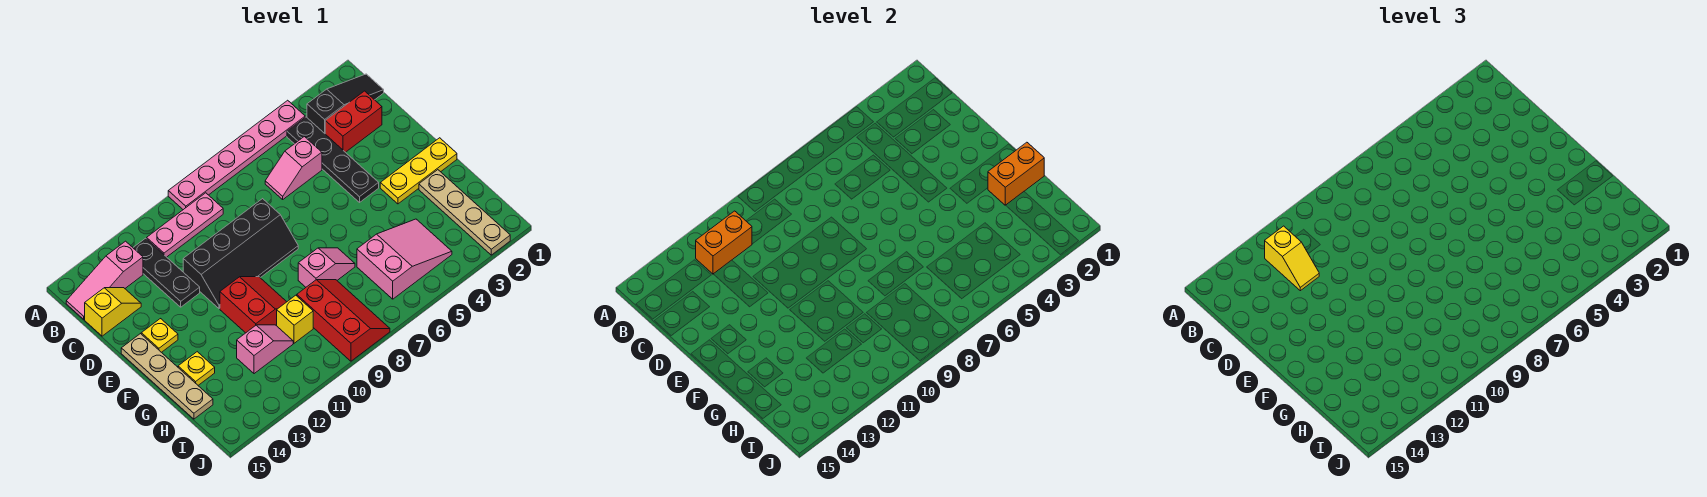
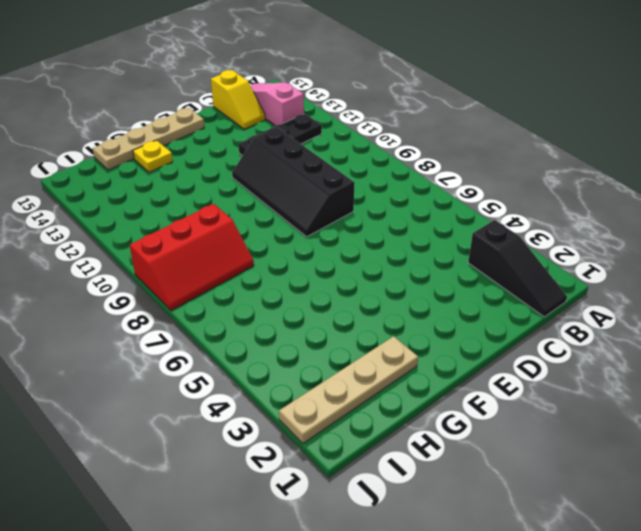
none -> pink plate A4:A9 level 1
none -> black plate B4:E4 level 1
none -> pink plate B9:B11 level 1

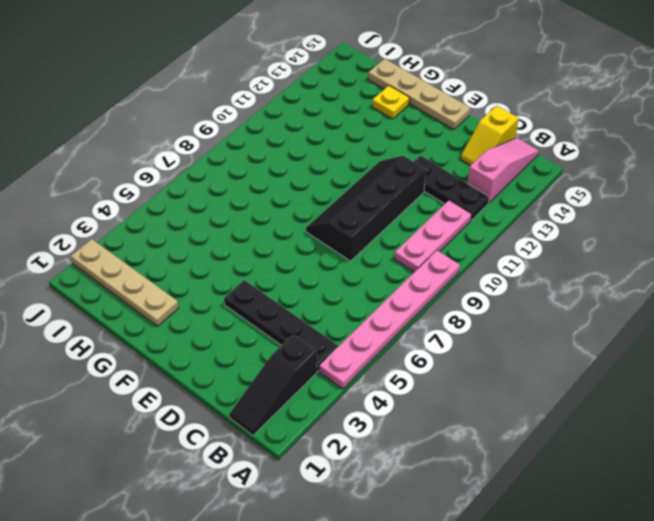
none -> red brick C2:C3 level 1
none -> pink slope C5:C6 level 1 top 5
none -> yellow plate E14 level 1

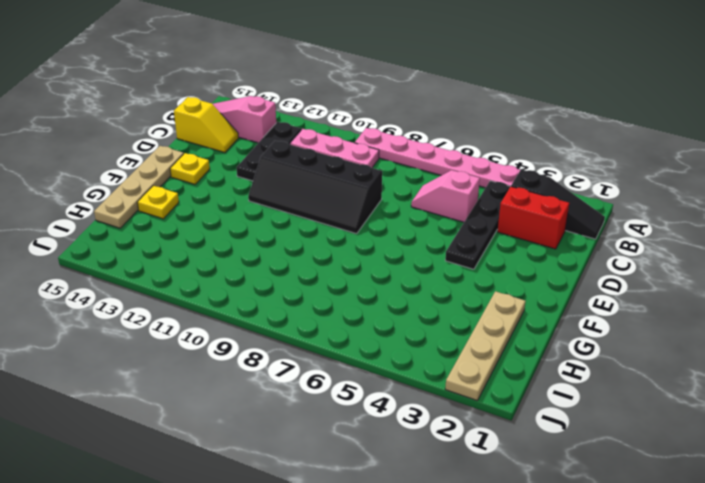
none -> yellow plate F1:F3 level 1
none -> red slope F10:G11 level 1 top 11
none -> pink slope G7:G8 level 1 top 8

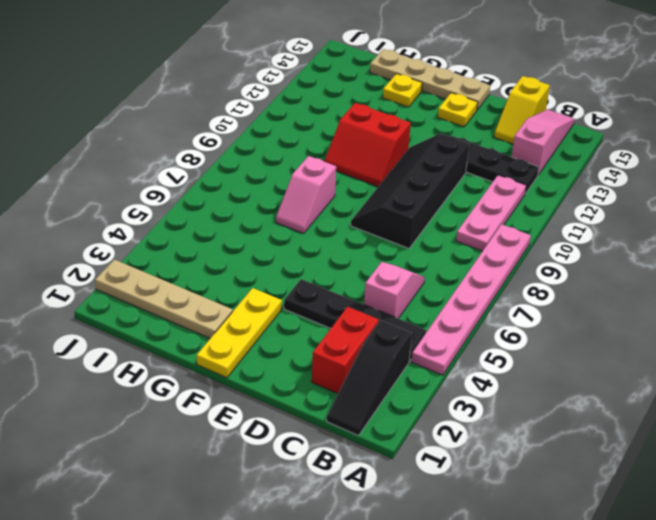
none -> pink slope H4:I6 level 1 top 6
none -> red slope H8:J9 level 1 top 9
none -> yellow brick H10 level 1

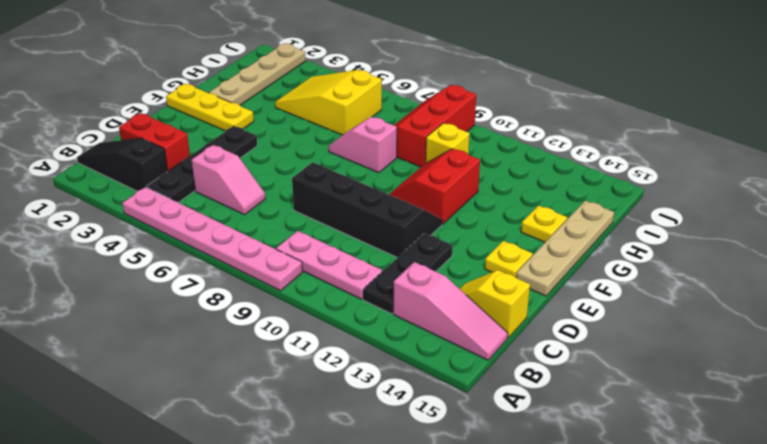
yellow slope H4:I6 level 1 top 6 -> pink slope H4:I6 level 1 top 6
none -> pink slope H11:H12 level 1 top 12
none -> orange brick B11:B12 level 2
none -> orange brick G1:G2 level 2

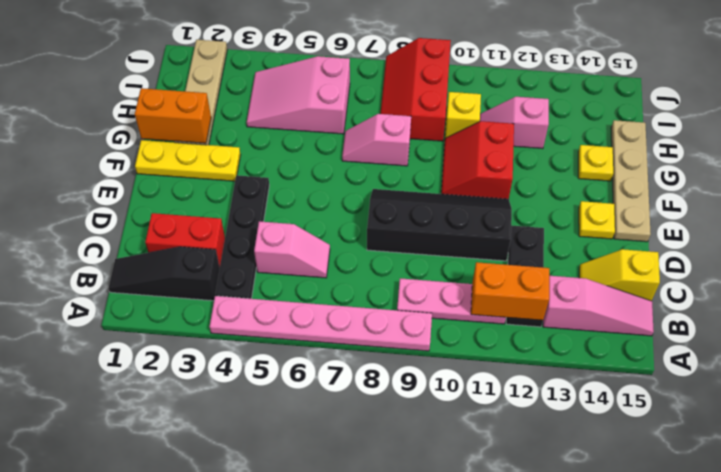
none -> yellow slope B12:C12 level 3 top B

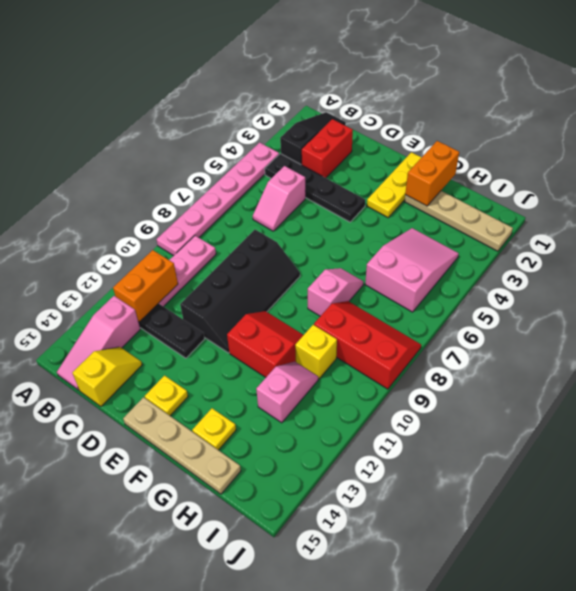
none -> yellow slope B12:C12 level 3 top B

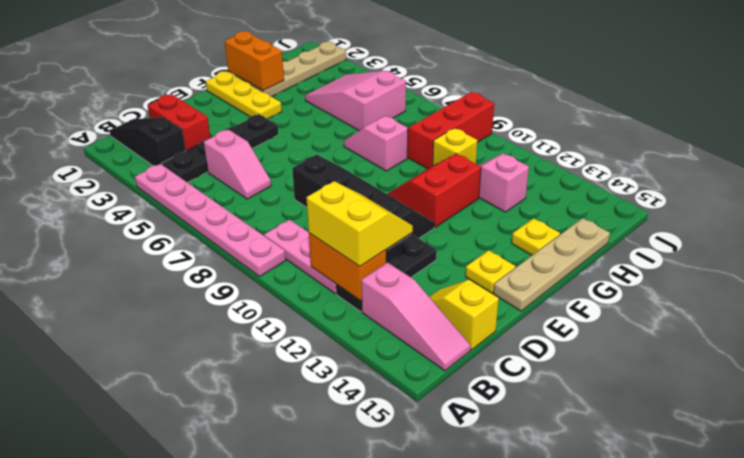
yellow slope B11:C12 level 3 top B -> yellow slope B12:C12 level 3 top B

